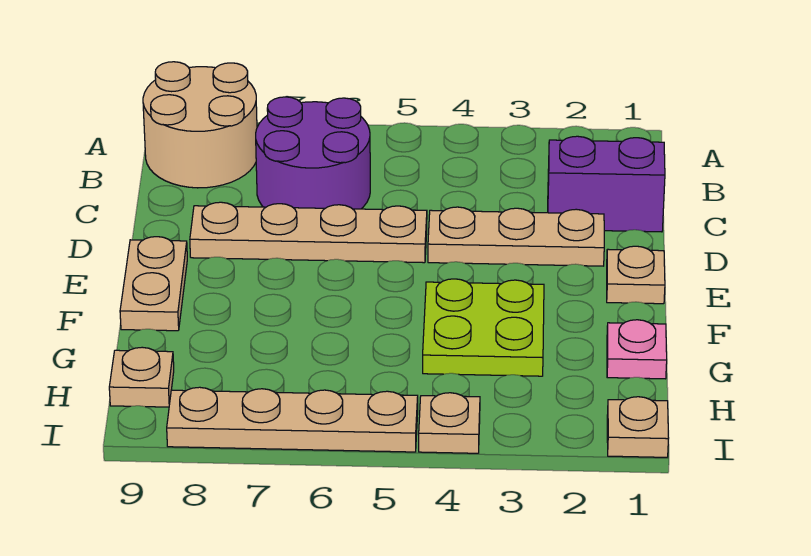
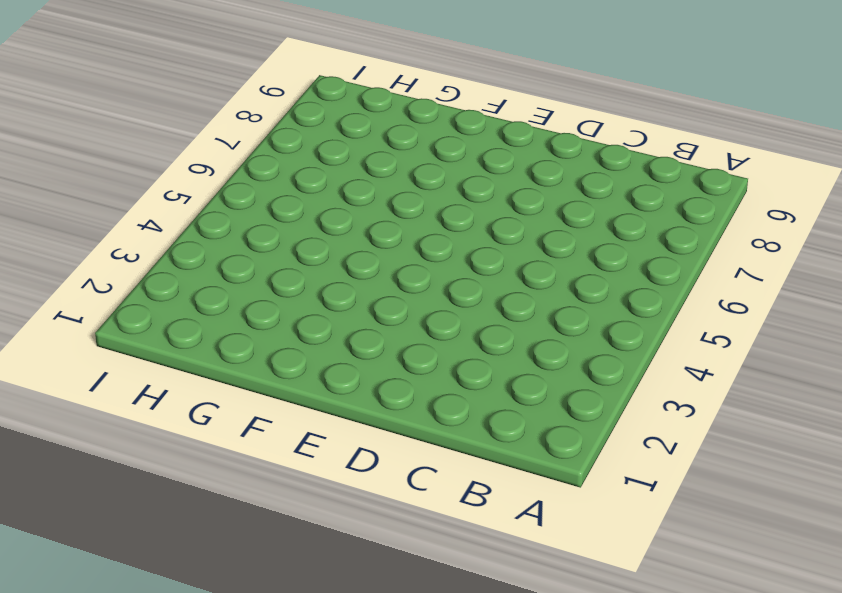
none -> tan round brick A8:B9 level 1
none -> purple round brick B6:C7 level 1
none -> purple brick C1:C2 level 1

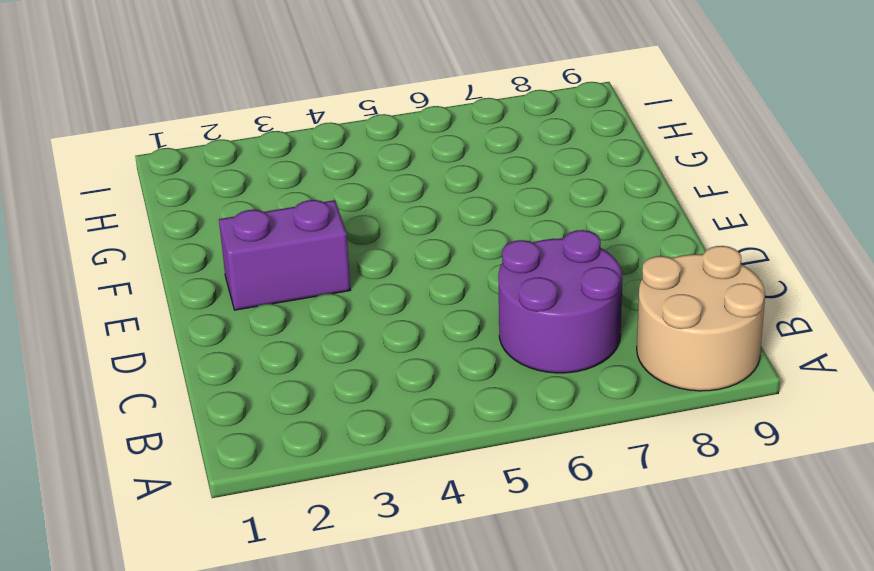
purple brick E2:E3 level 1 -> purple brick C1:C2 level 1
none -> tan plate D2:D4 level 1
none -> tan plate D5:D8 level 1
none -> tan plate E1 level 1

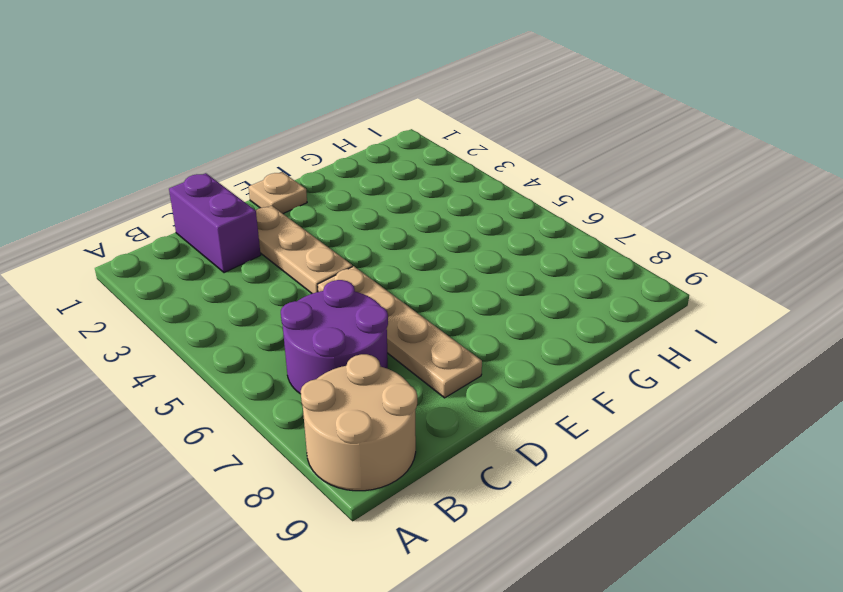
none -> tan plate E9:F9 level 1
none -> lime plate F3:G4 level 1
none -> pink plate G1 level 1

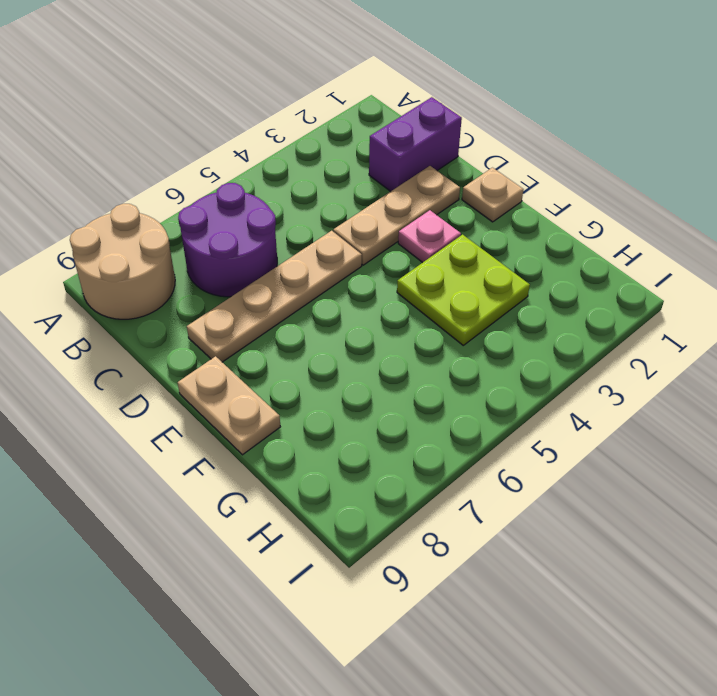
pink plate E3 level 1 -> pink plate G1 level 1
none -> tan plate H9 level 1
none -> tan plate I1 level 1
none -> tan plate I4 level 1

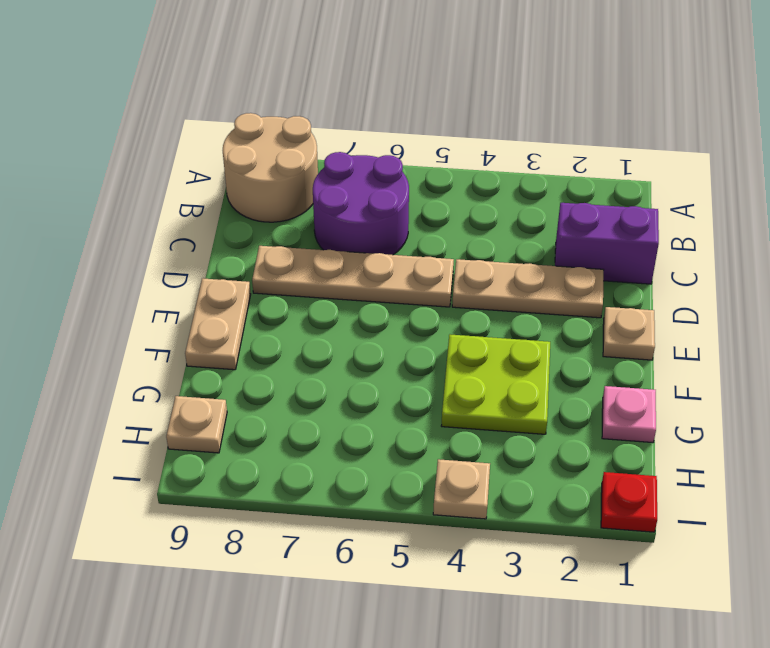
red plate I1 level 1 -> tan plate I1 level 1
none -> tan plate I5:I8 level 1

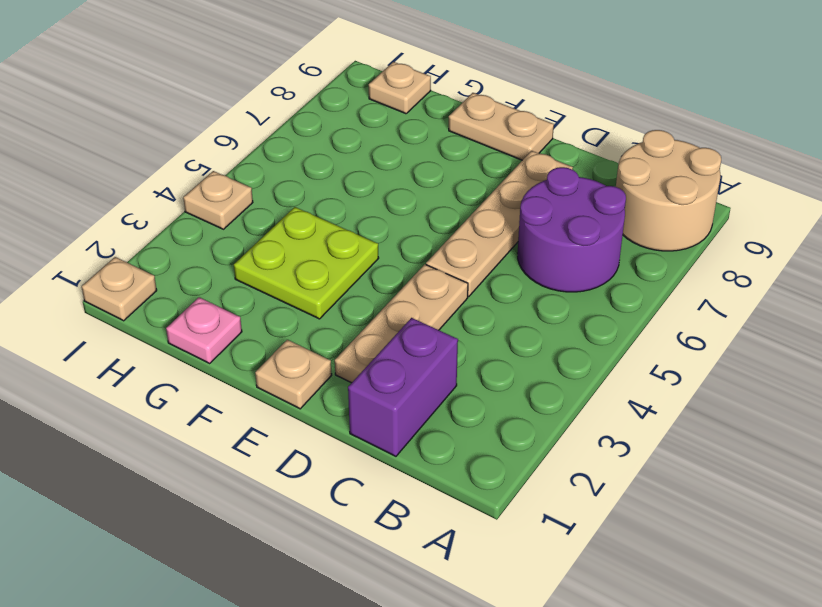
none -> tan plate I5:I8 level 1

